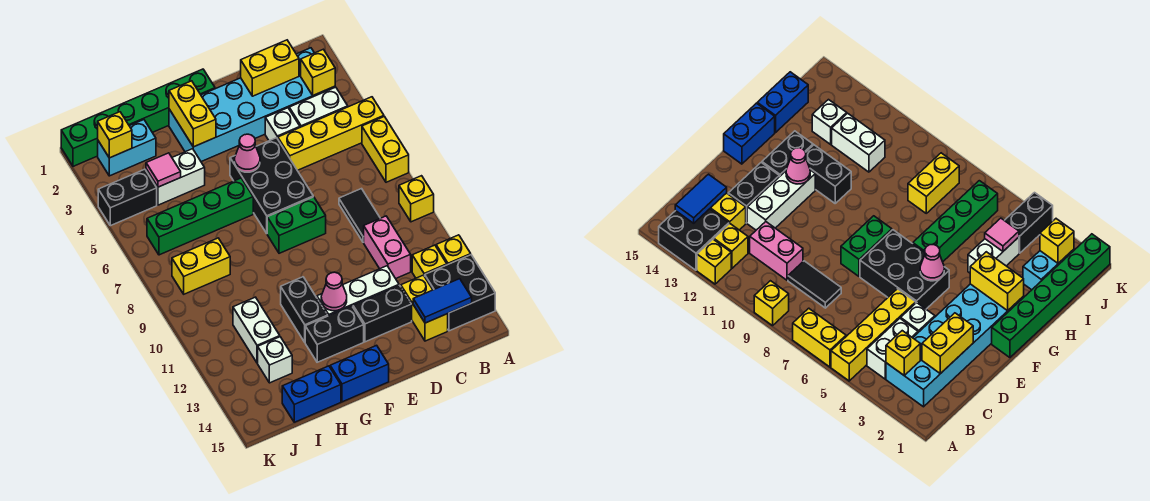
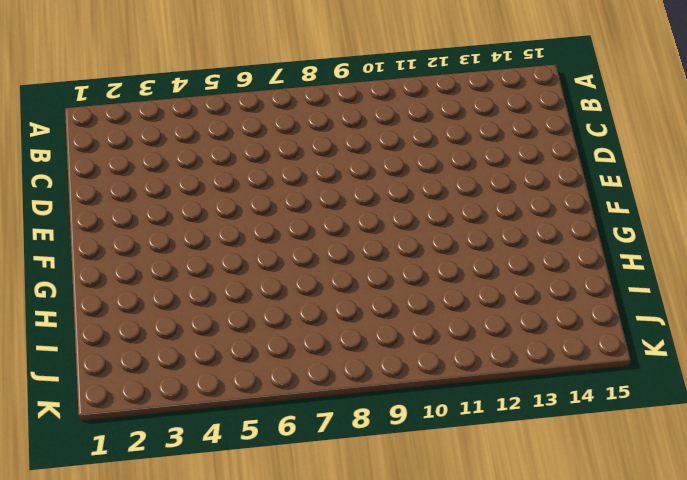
none -> yellow brick A5:D5 level 1
none -> yellow brick A6:A7 level 1
none -> yellow brick A9 level 1
none -> yellow brick A12 level 1

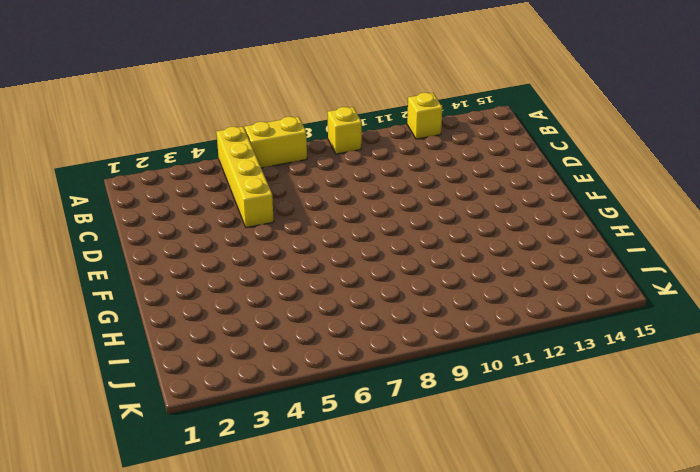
none -> black brick A13:B14 level 1
none -> cyan brick B2:G3 level 1
none -> white brick B4:C4 level 1
none -> yellow brick B12 level 1

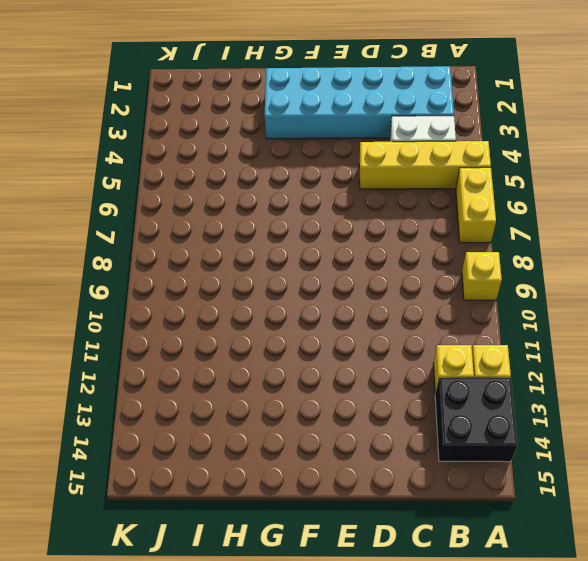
none -> black tile C8:C9 level 1
none -> pink brick C10:C11 level 1
none -> yellow brick C13:C14 level 1
none -> white brick D4 level 1

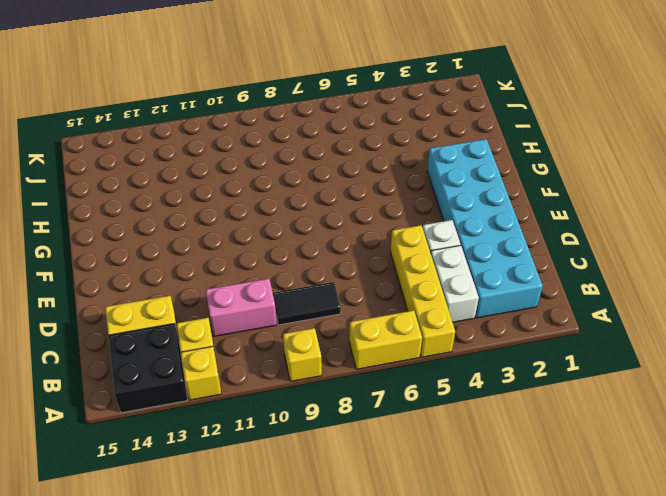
none -> white brick D12:F12 level 1
none -> black brick D13:E13 level 1
none -> black brick E5:F7 level 1
none -> green brick E8:F8 level 1

